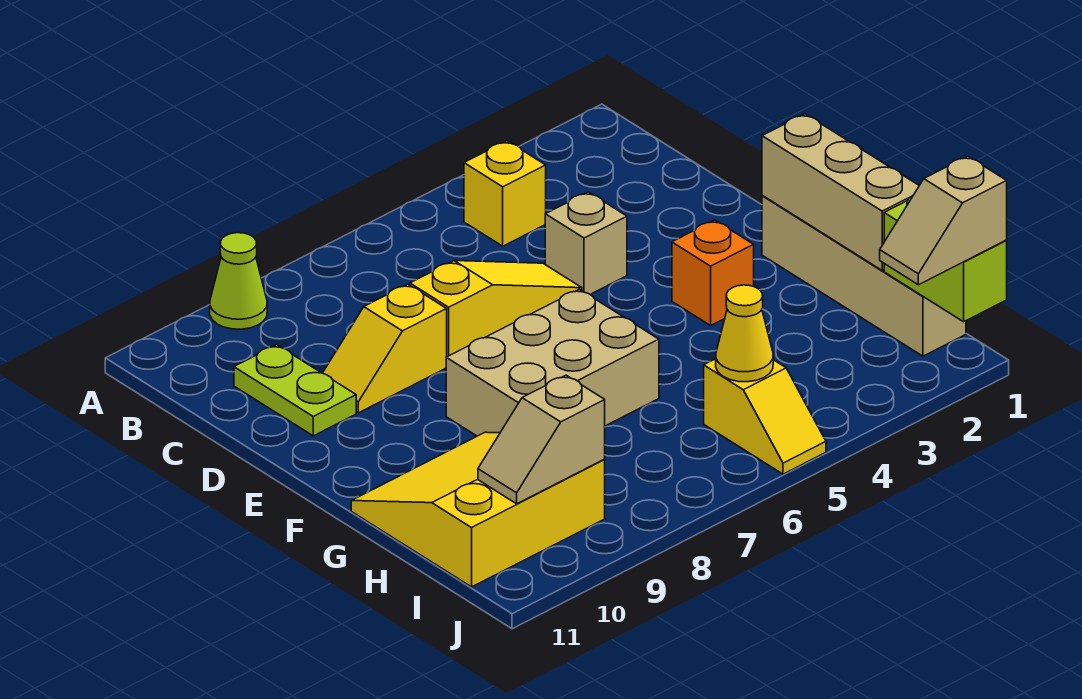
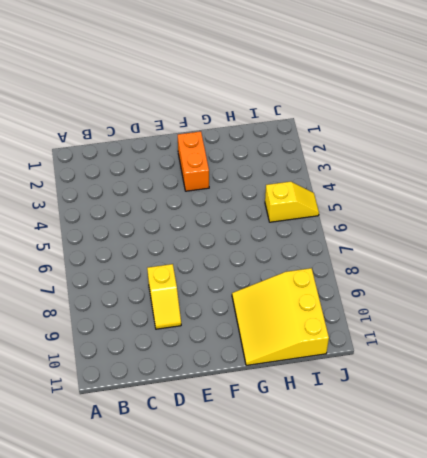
orange brick F2:F3 level 1 -> orange brick F3 level 1
none -> lime cone A9 level 1
none -> yellow brick B4 level 1
none -> lime plate C10:D10 level 1

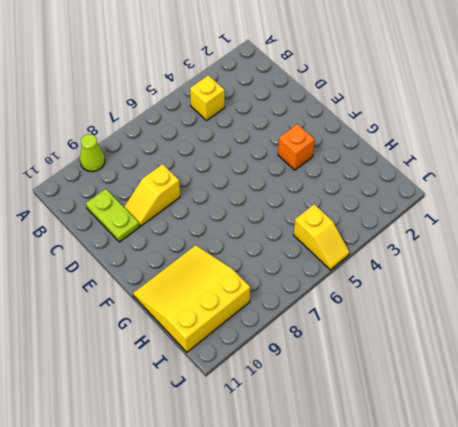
none -> tan brick D4 level 1
none -> yellow slope D5:D7 level 1 top 7
none -> tan brick F1:I1 level 1

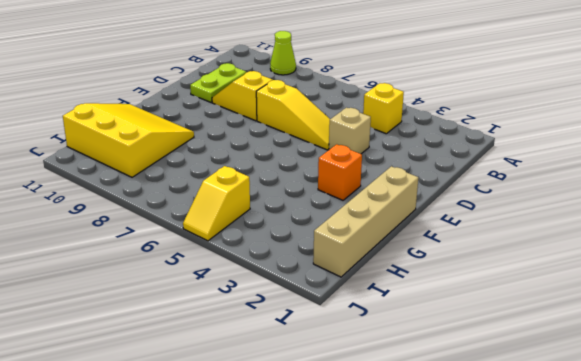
none -> tan brick F6:G8 level 1
none -> tan brick F1:H1 level 2
none -> lime brick I1:J1 level 2

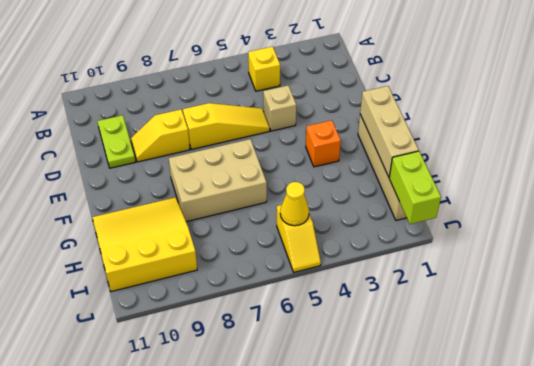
none -> lime cone A9 level 1
none -> tan slope I9:I10 level 2 top 9
none -> tan slope J1:J2 level 3 top 1

